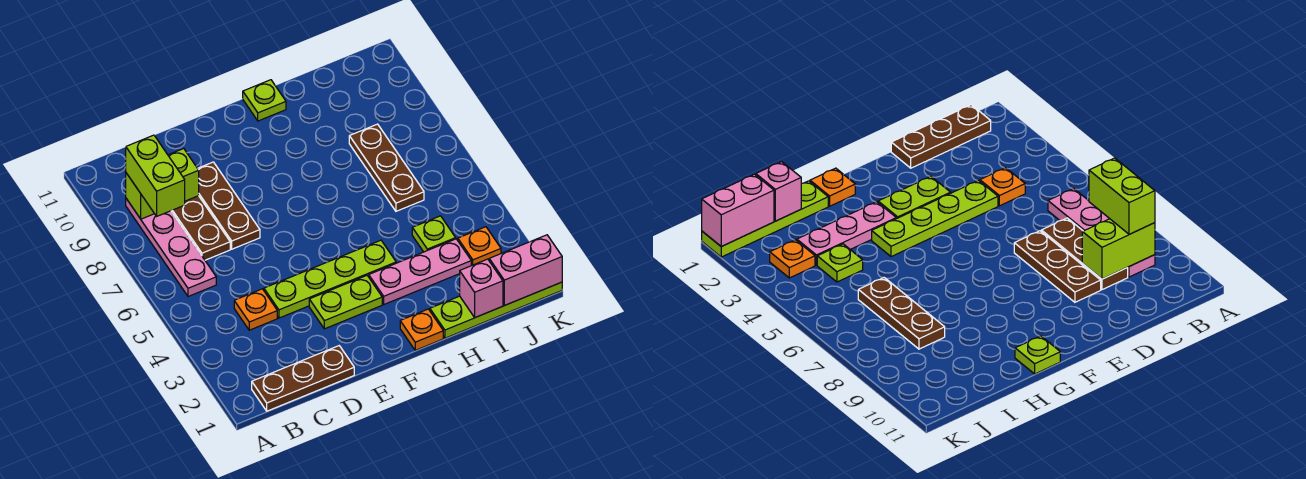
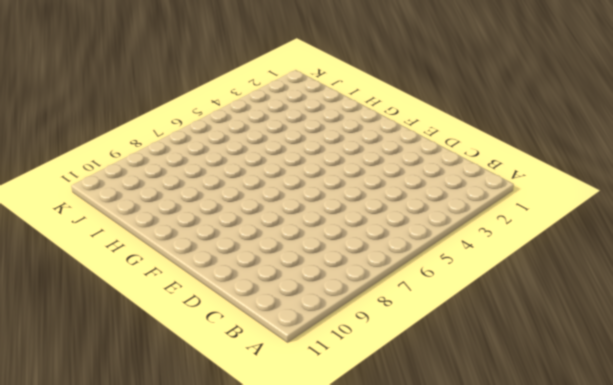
none -> brown plate B1:D1 level 1
none -> pink plate B6:B9 level 1
none -> orange plate C4 level 1

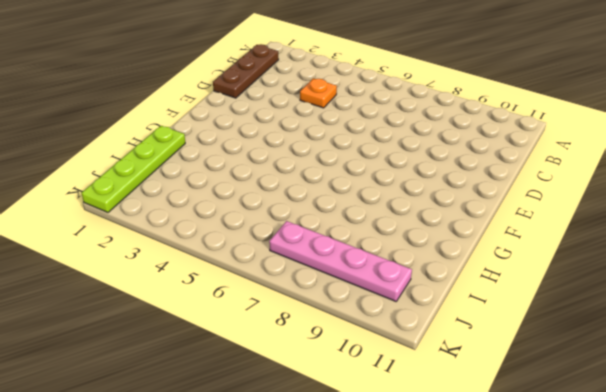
pink plate J7:J10 level 1 -> pink plate B6:B9 level 1
none -> brown plate C7:C9 level 1
none -> lime plate D4:G4 level 1
none -> brown plate D7:D9 level 1

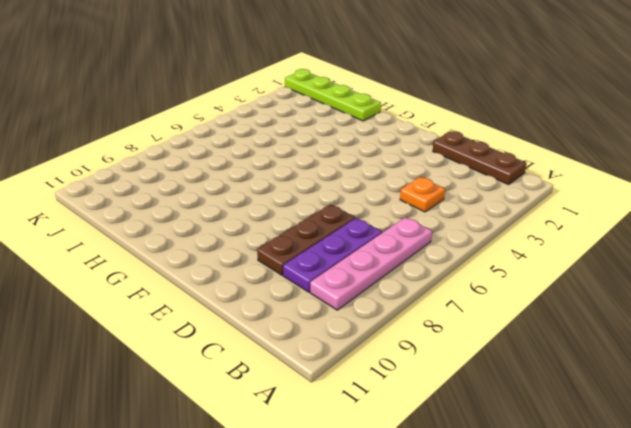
purple plate C7:C9 level 1 -> brown plate C7:C9 level 1
none -> lime plate D4:G4 level 1
none -> lime plate E3:F3 level 1
none -> orange plate G1 level 1

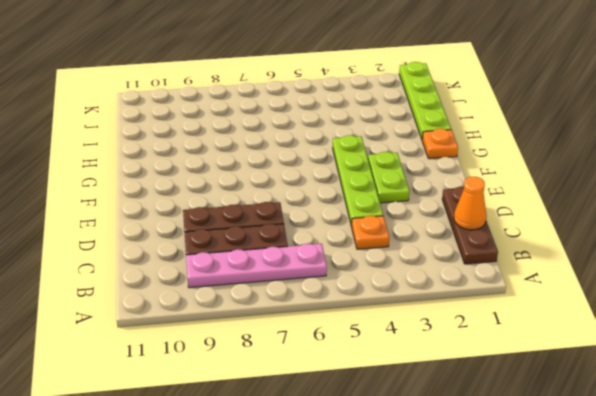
orange cone C1 level 2 -> none
none -> pink plate G3:I3 level 1
none -> lime plate G11 level 1
none -> lime plate I4 level 1

